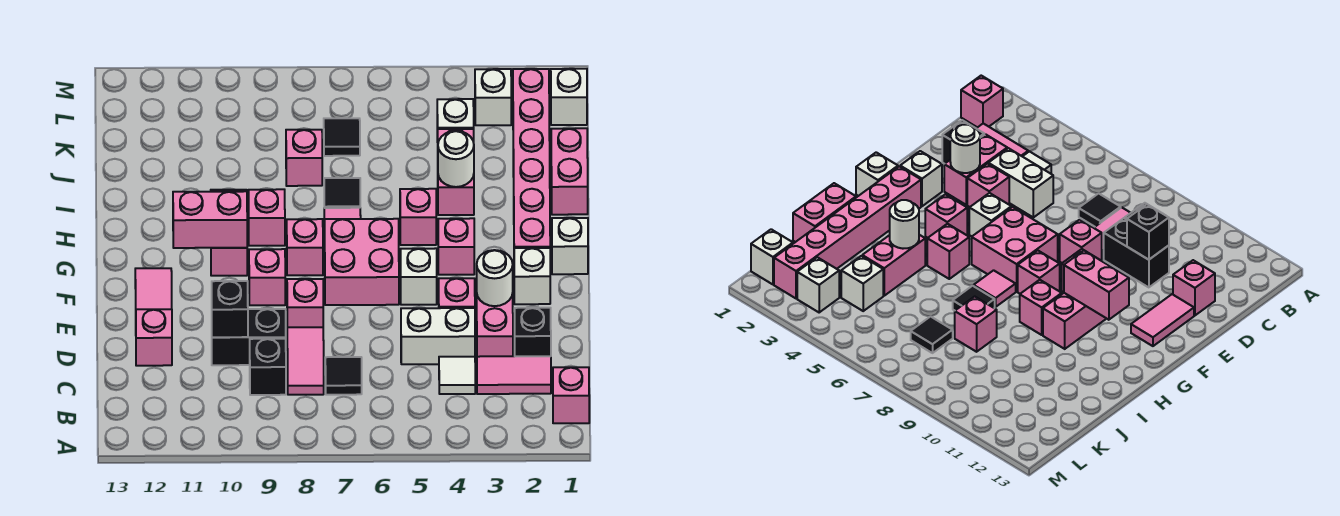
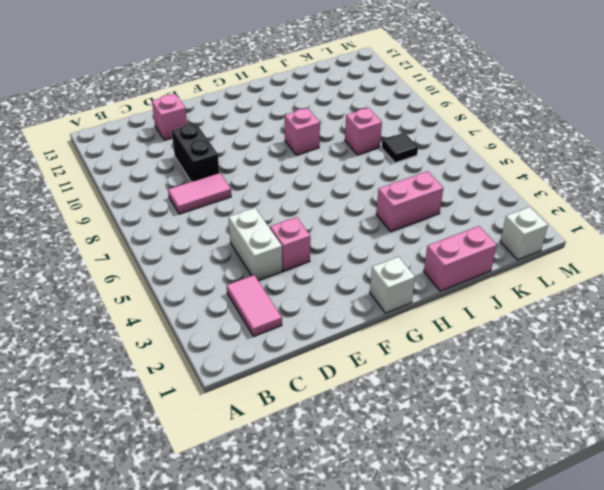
none -> pink brick B1 level 1
none -> white tile C4 level 1
none -> black tile C7 level 1
none -> black brick C9 level 1

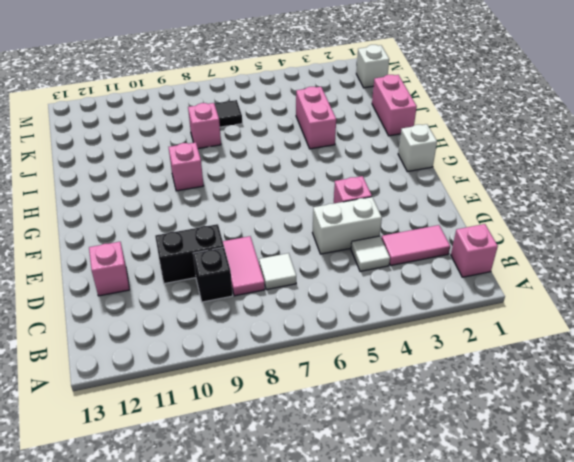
white tile C7 level 1 -> black tile C7 level 1
none -> black brick D2 level 1
none -> pink brick D3:E3 level 1
none -> pink brick E8 level 1
none -> pink tile E12:F12 level 1

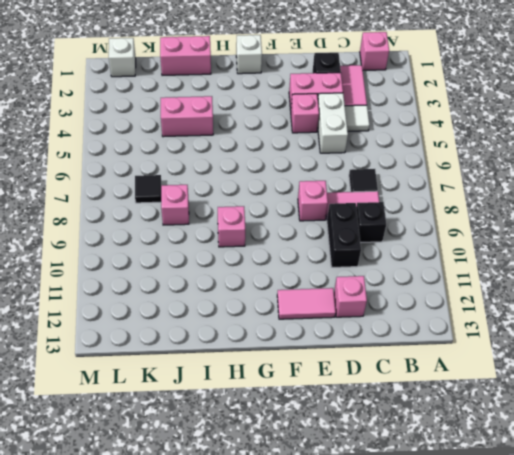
none -> white brick F2 level 1
none -> white brick F5 level 1
none -> pink brick F6:G7 level 1
none -> pink brick F9 level 1

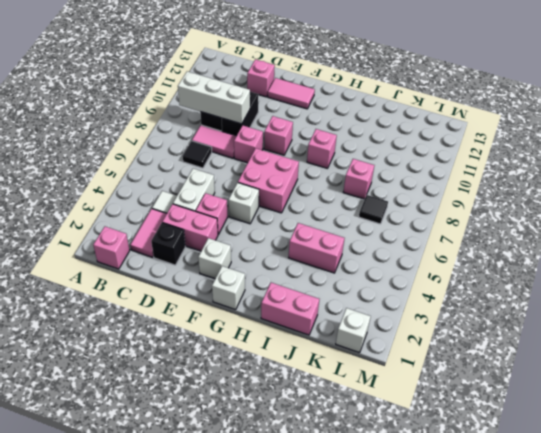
white brick B9:D9 level 2 -> none
none -> pink brick G2:L2 level 1
none -> pink brick G4 level 1
none -> pink brick G8 level 1
none -> pink brick G10:H10 level 1

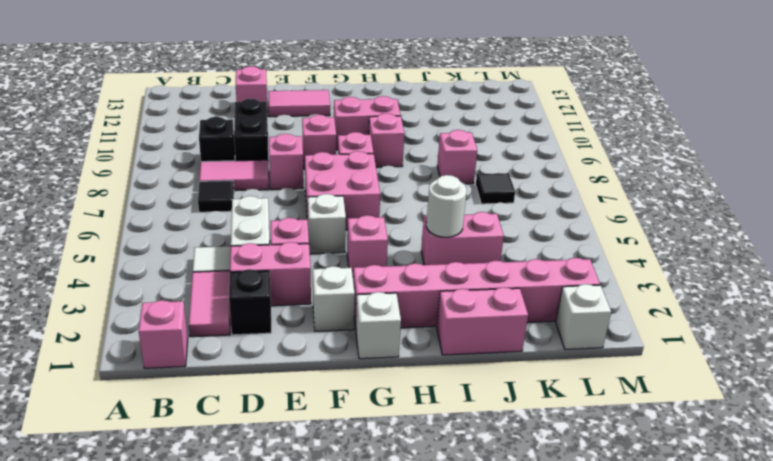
none -> pink brick H5 level 1
none -> pink tile H7 level 1
none -> black tile I7 level 1
none -> white brick K4 level 1

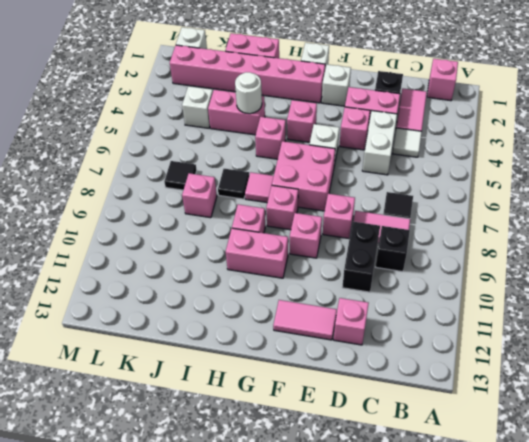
none -> white brick L3 level 1
none -> black brick D10 level 2
none -> white round brick E3 level 2
none -> pink brick G10:G11 level 2

